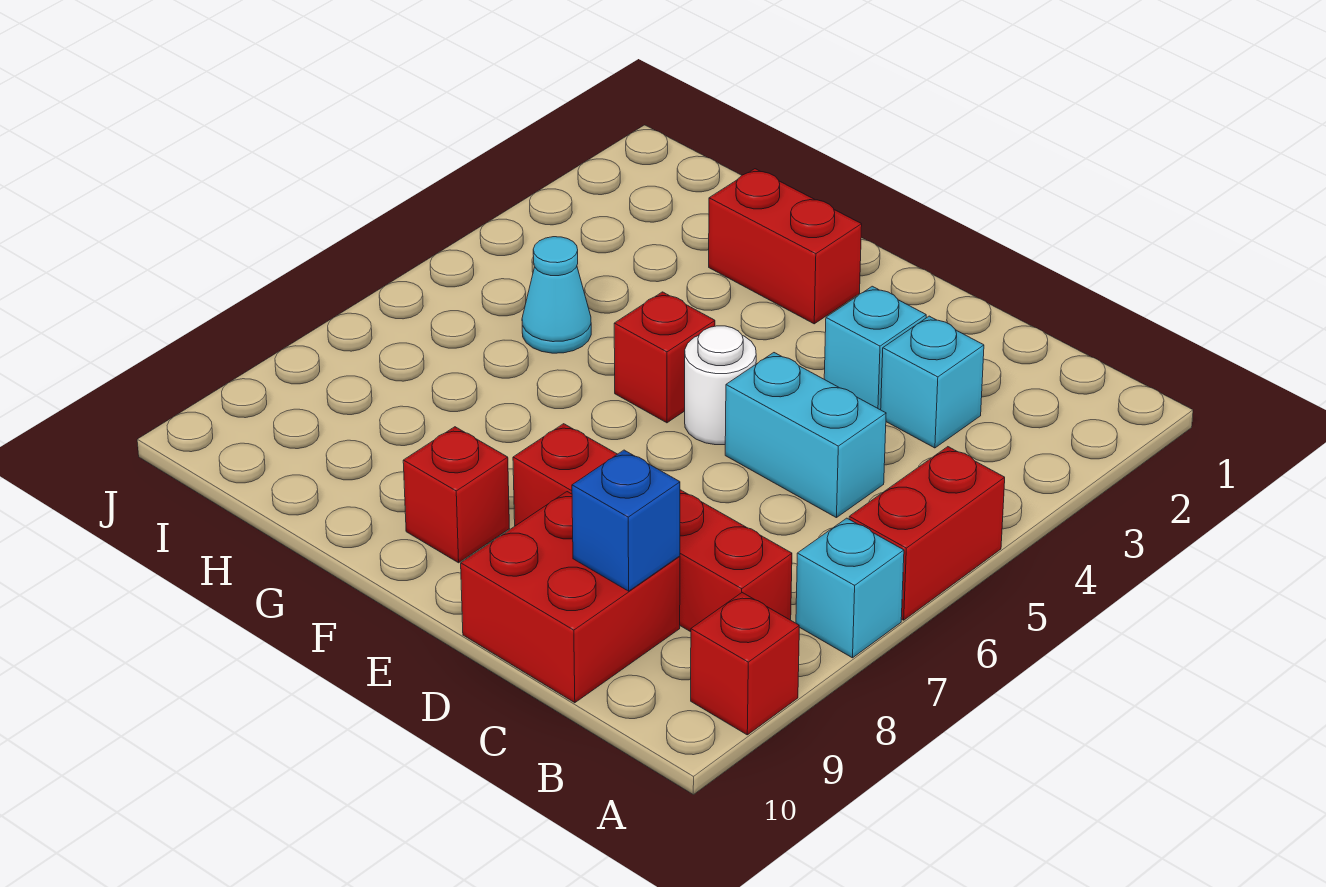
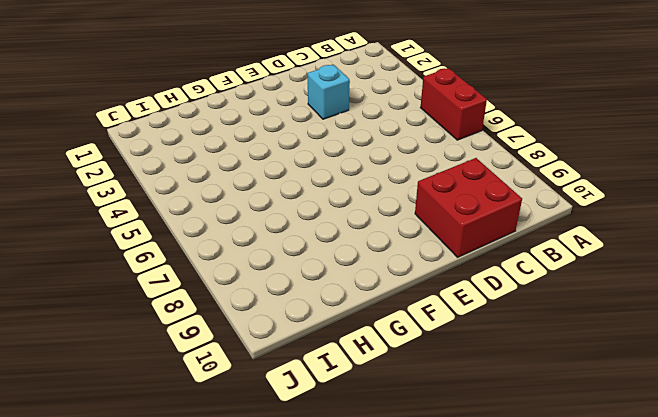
none -> cyan brick A7 level 1
none -> red brick A9 level 1
none -> red brick B8:E8 level 1

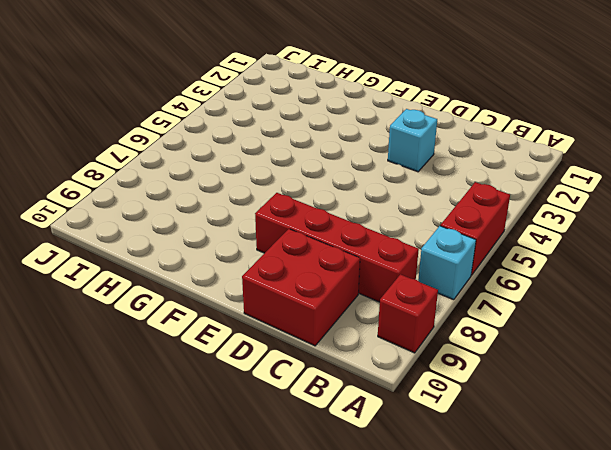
none -> cyan brick C3 level 1
none -> cyan brick C5:D5 level 1
none -> white round brick E5 level 1

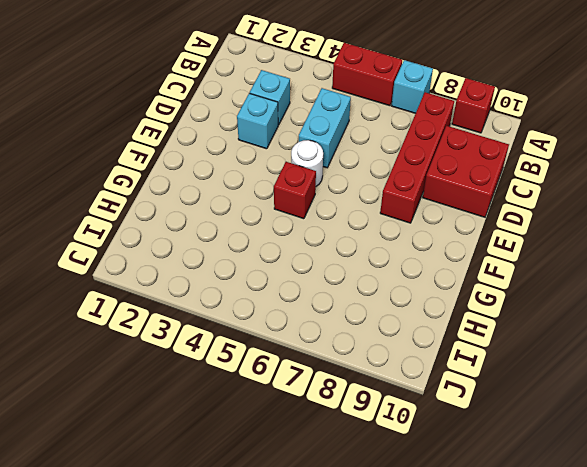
none -> red brick F2:G2 level 1
none -> red brick F9 level 1
none -> cyan cone H5 level 1

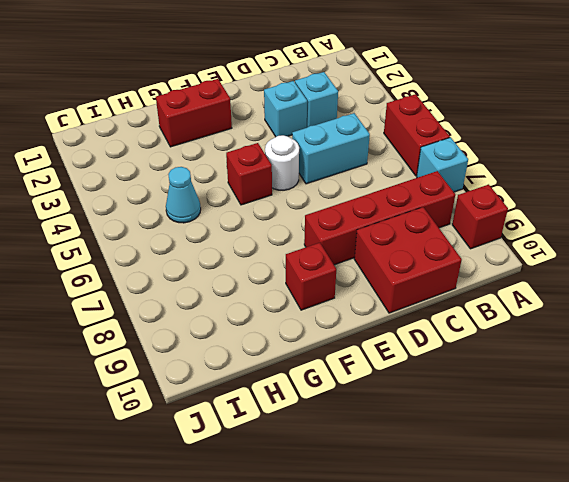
none -> blue brick C9 level 2

